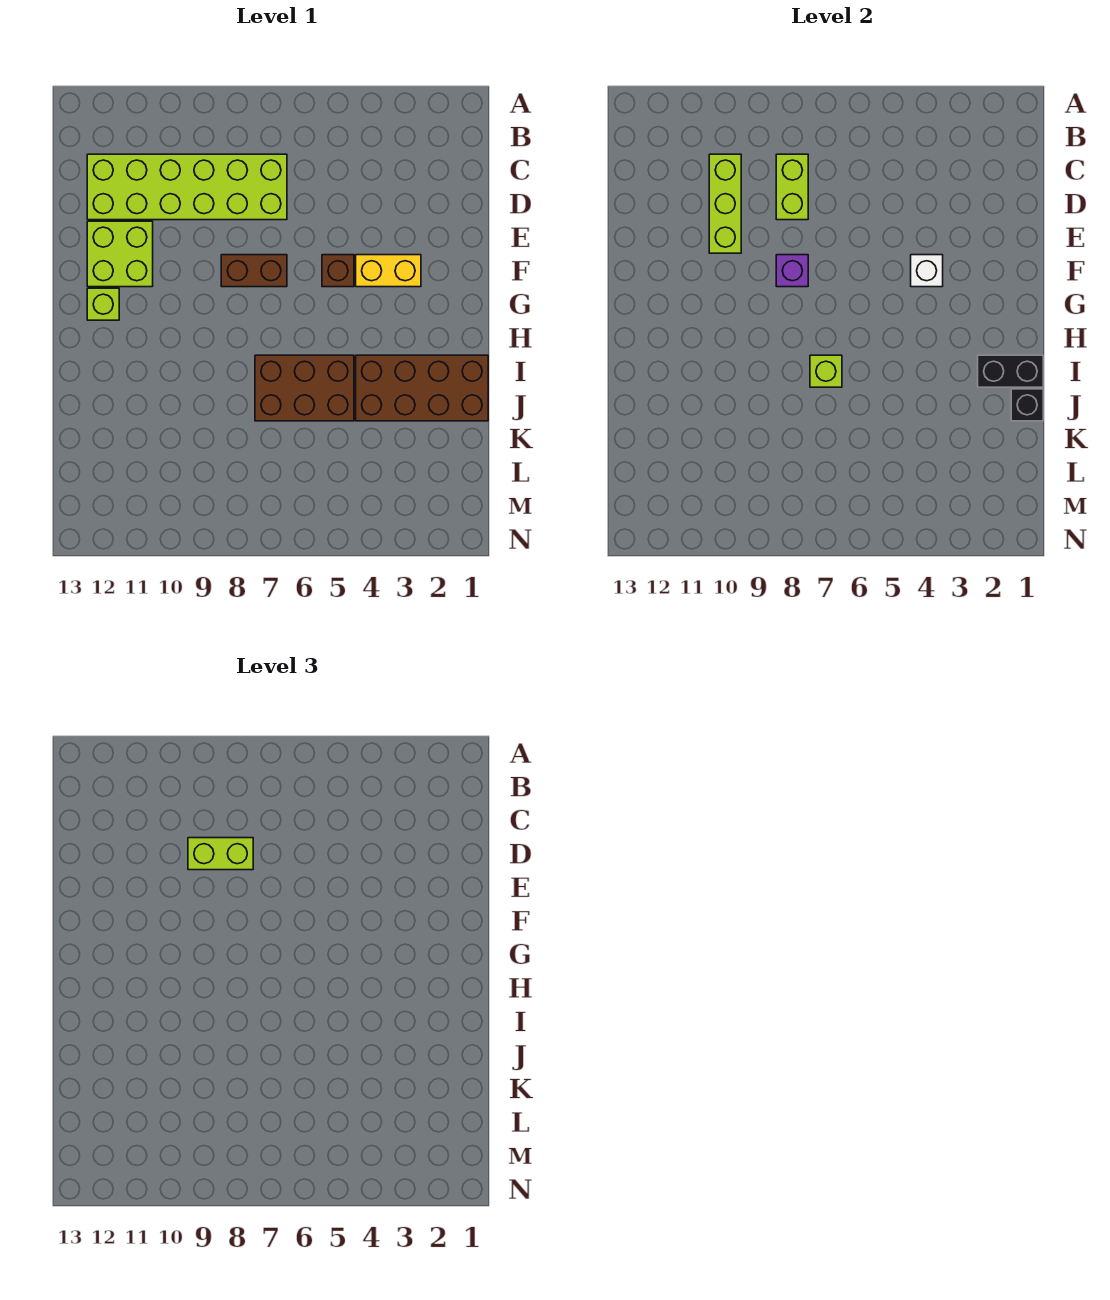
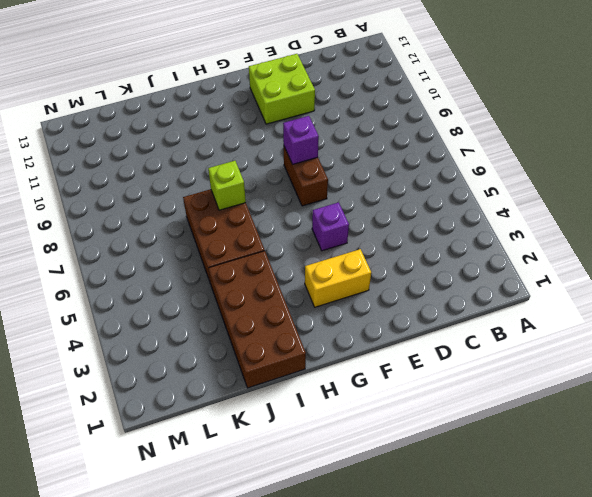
yellow brick F3:G3 level 1 -> yellow brick F3:F4 level 1
purple brick F5 level 1 -> brown brick F5 level 1
none -> lime brick C7:D12 level 1
none -> lime brick G12 level 1
none -> lime brick C8:D8 level 2

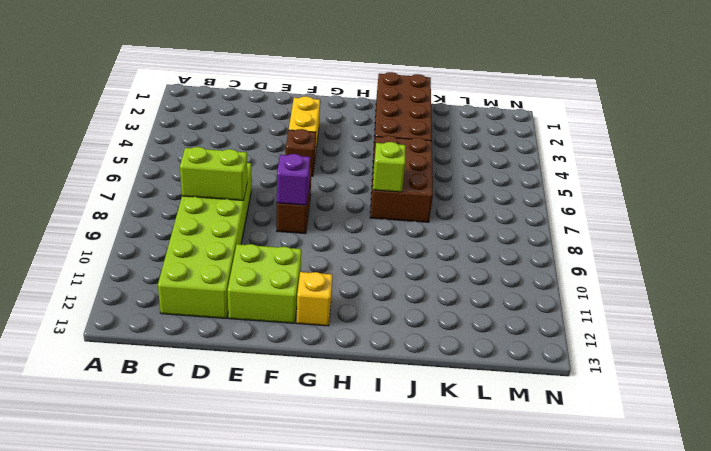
yellow brick G12 level 1 -> lime brick G12 level 1
none -> lime brick C10:E10 level 2
none -> white brick F4 level 2
none -> black brick I1:I2 level 2

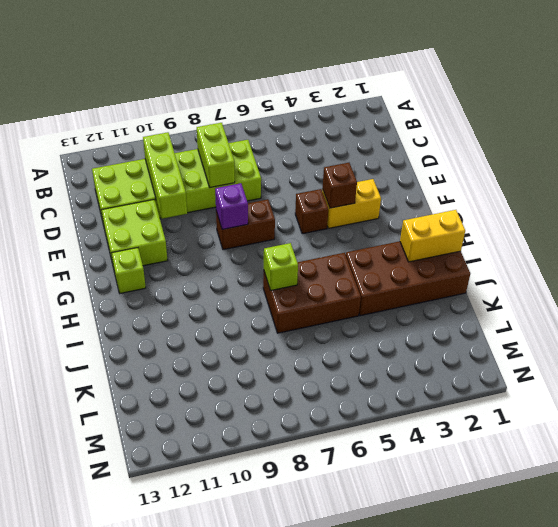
brown brick F4 level 2 -> white brick F4 level 2
yellow brick I1:I2 level 2 -> black brick I1:I2 level 2
none -> black brick J1 level 2
none -> lime brick D8:D9 level 3

